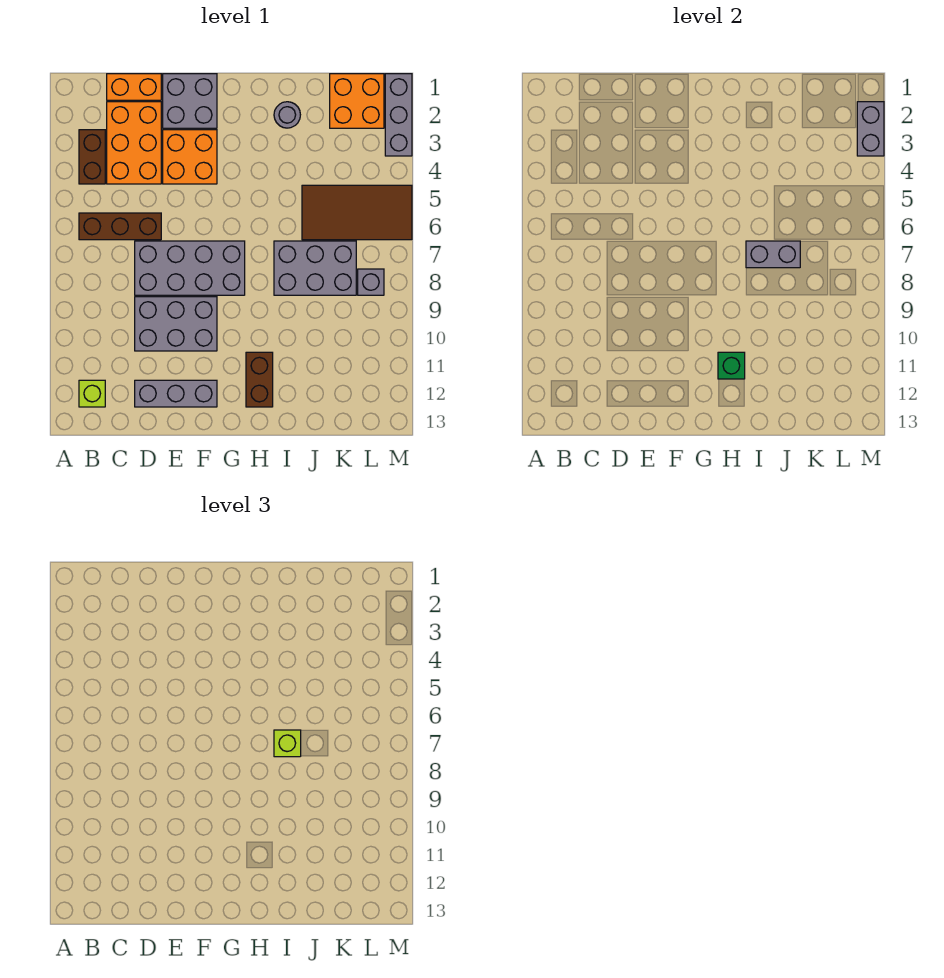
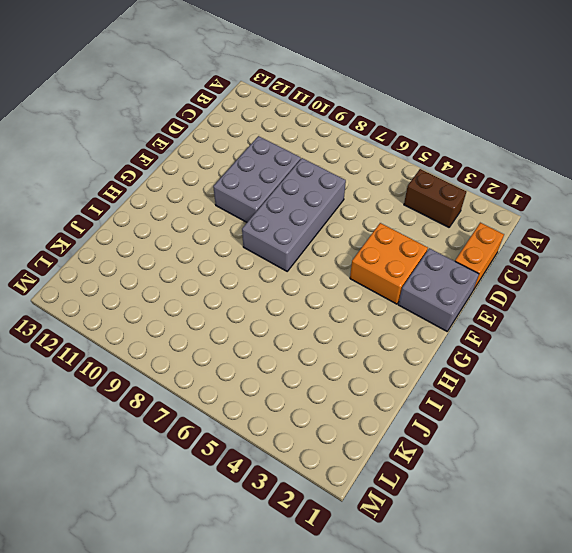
none -> brown brick B6:D6 level 1
none -> lime brick B12 level 1
none -> orange brick C2:D4 level 1

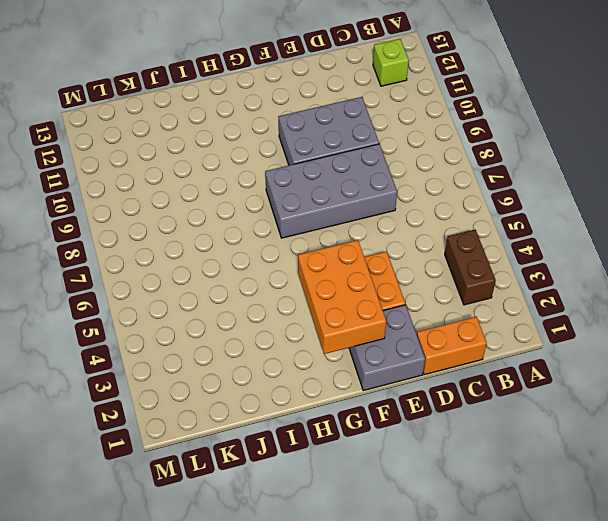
orange brick F2:G4 level 2 -> orange brick C2:D4 level 1
none -> brown brick B6:D6 level 1
none -> grey brick D12:F12 level 1
none -> brown brick H11:H12 level 1

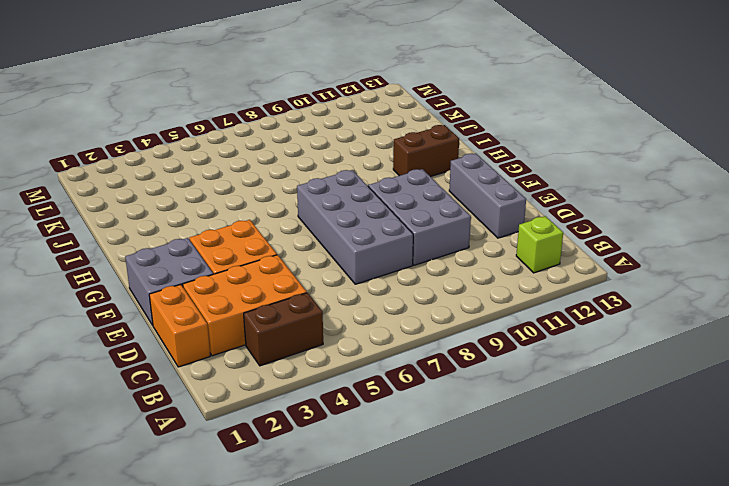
none -> brown brick B6:D6 level 1
none -> grey round brick I2 level 1
none -> grey brick I7:K8 level 1

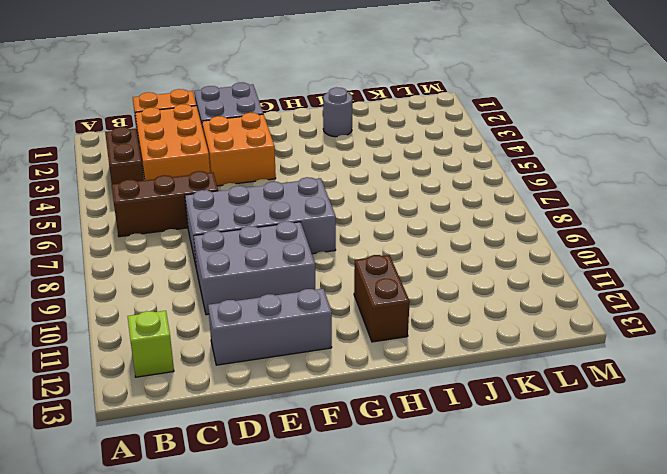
none -> grey brick I7:K8 level 1
none -> brown tile J5:M6 level 1
none -> orange brick K1:L2 level 1

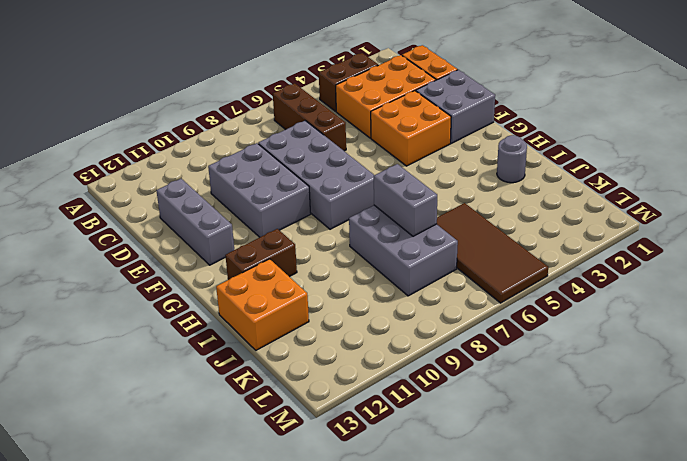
orange brick I12:J13 level 1 -> orange brick K1:L2 level 1
none -> lime brick B12 level 1
none -> grey brick L8 level 1
none -> grey brick M1:M3 level 1

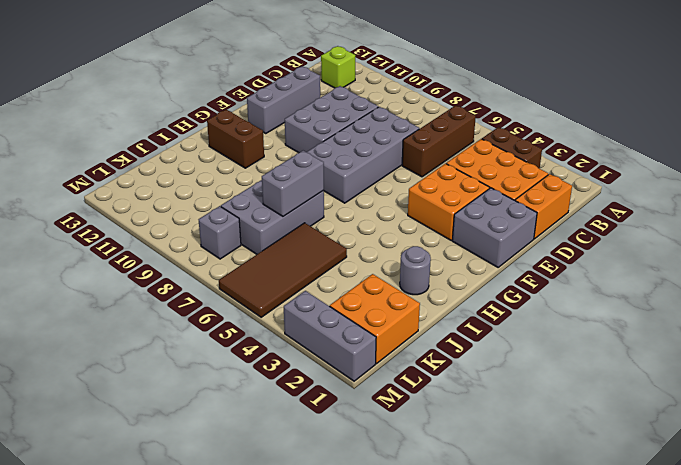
none -> green brick H11 level 2
none -> grey brick M2:M3 level 2
none -> lime brick I7 level 3

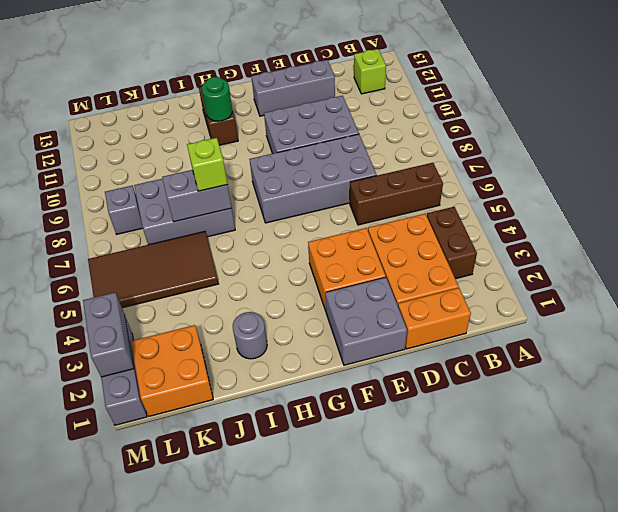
green round brick H11 level 2 -> green brick H11 level 2

